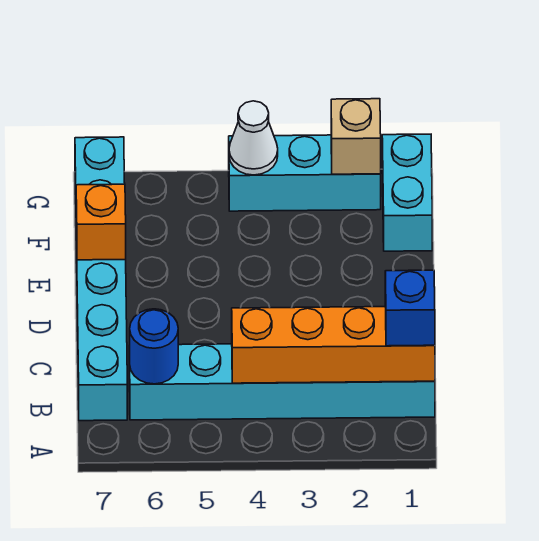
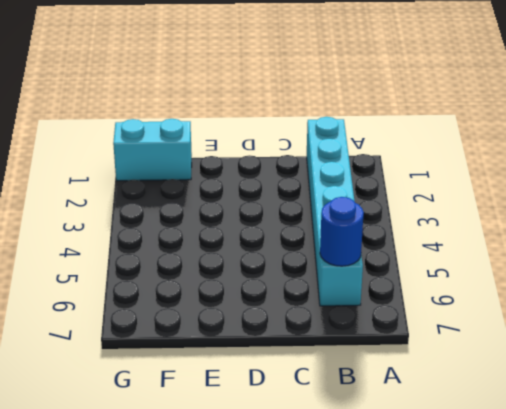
none -> cyan brick B7:G7 level 1
none -> cyan brick G2:G4 level 1

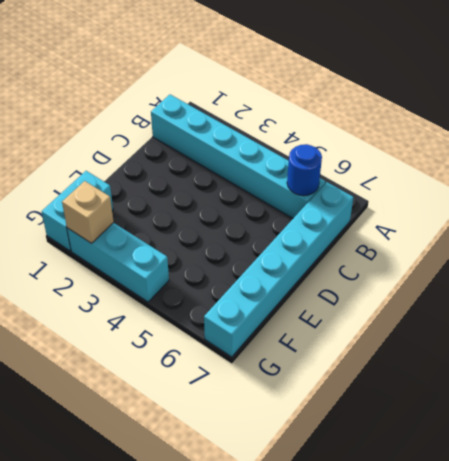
none -> orange brick B1:B4 level 2
none -> orange brick E7 level 2

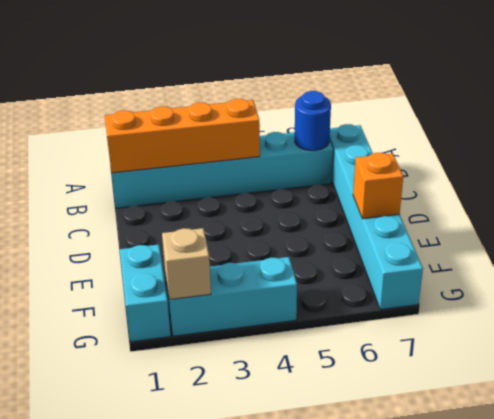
none -> white cone G4 level 2
none -> blue brick B1 level 3

